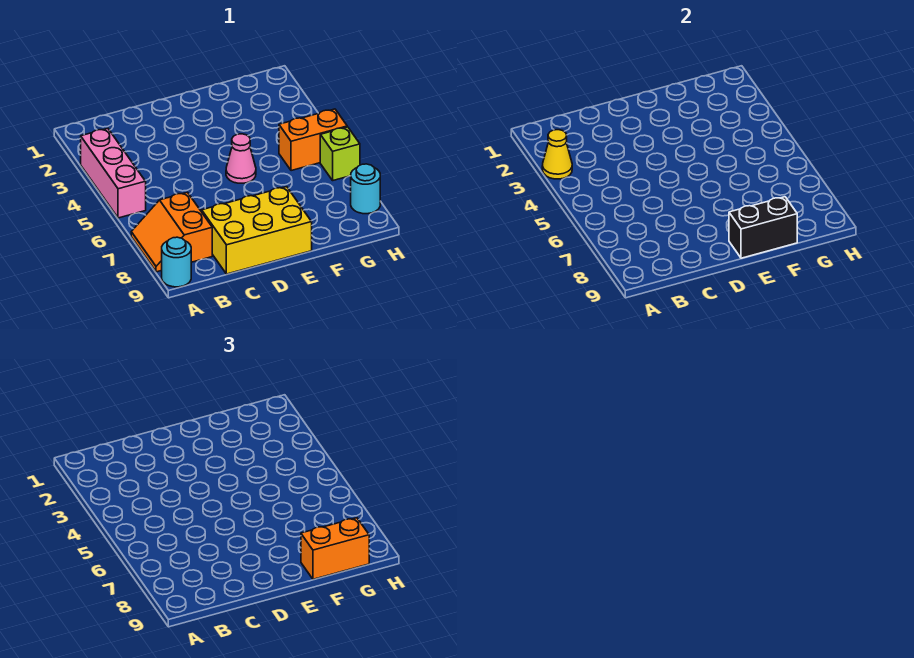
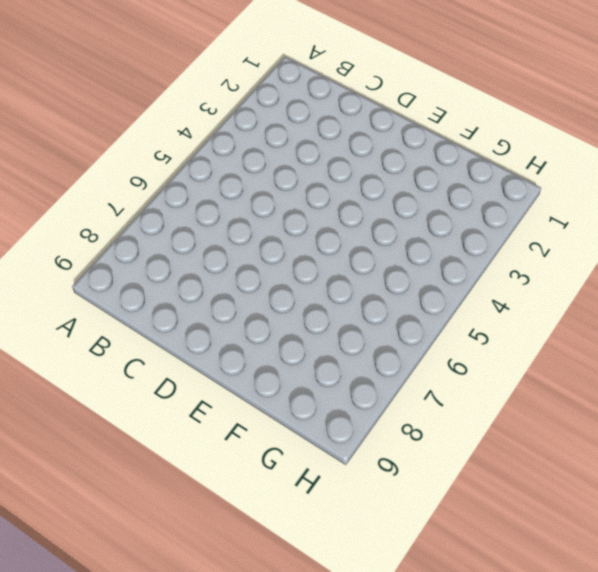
none -> pink brick A3:A5 level 1
none -> orange slope A7:B8 level 1 top B

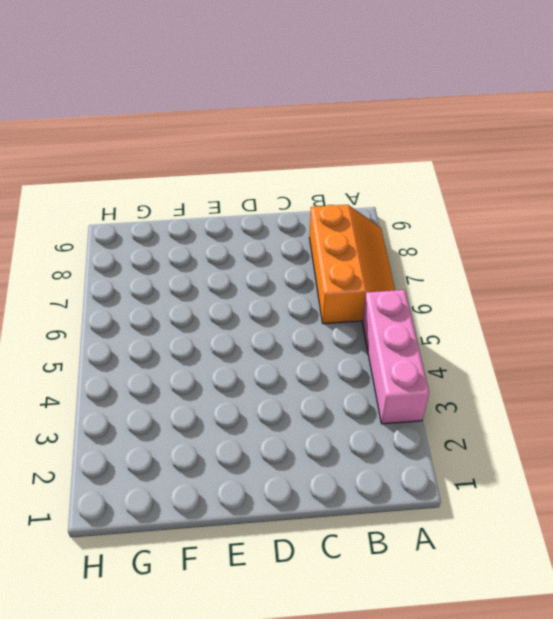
orange slope A6:B8 level 1 top B -> orange slope A7:B8 level 1 top B
none -> cyan round brick A9 level 1
none -> yellow brick C8:E9 level 1

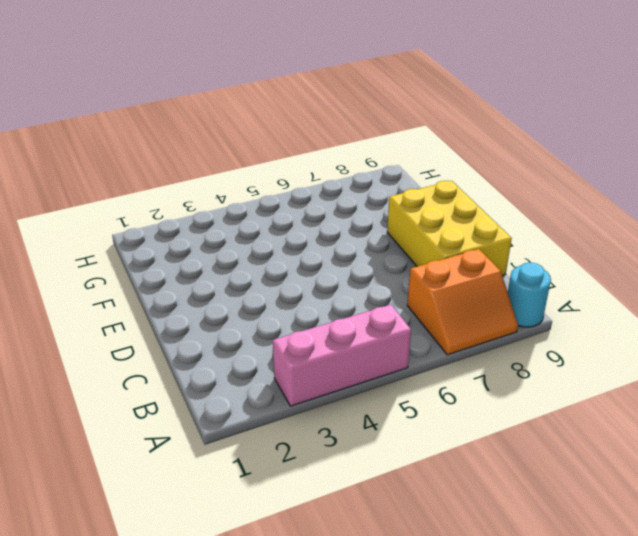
none -> pink cone E5 level 1
none -> orange brick G5:H5 level 1

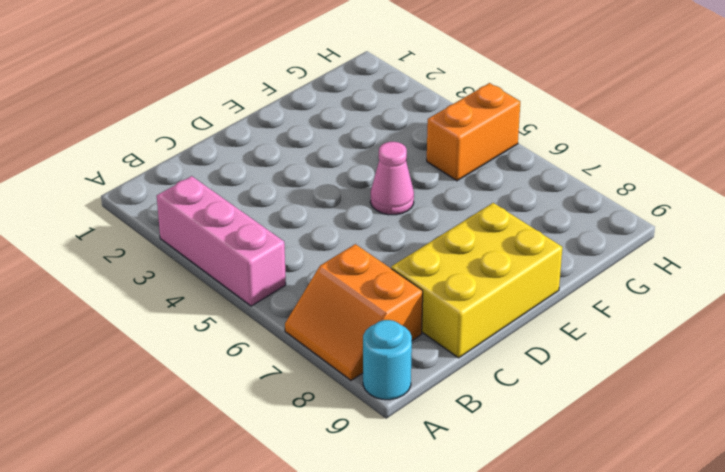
none -> lime brick H6 level 1
none -> cyan round brick H8 level 1

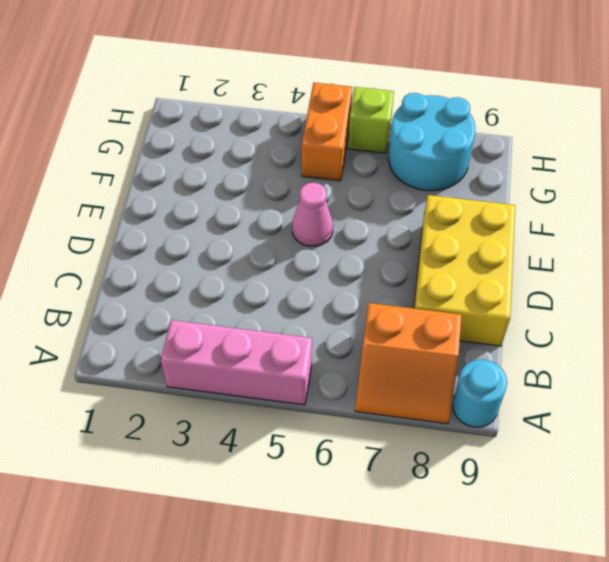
cyan round brick G7:H8 level 1 -> cyan round brick H8 level 1
none -> yellow cone A3 level 2
none -> black brick E9:F9 level 2

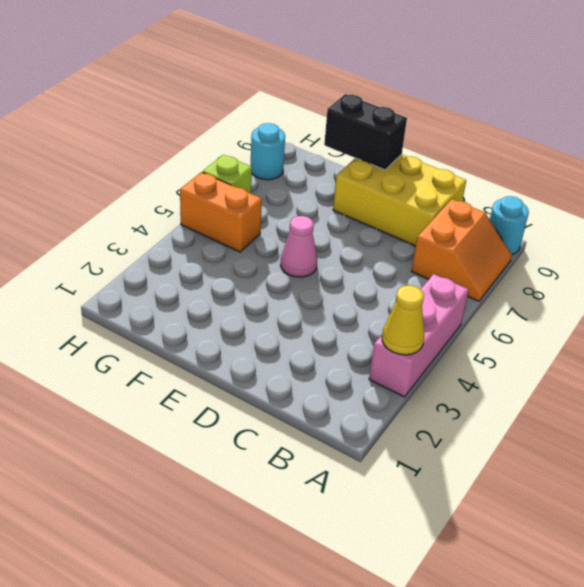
none -> orange brick F9:G9 level 3

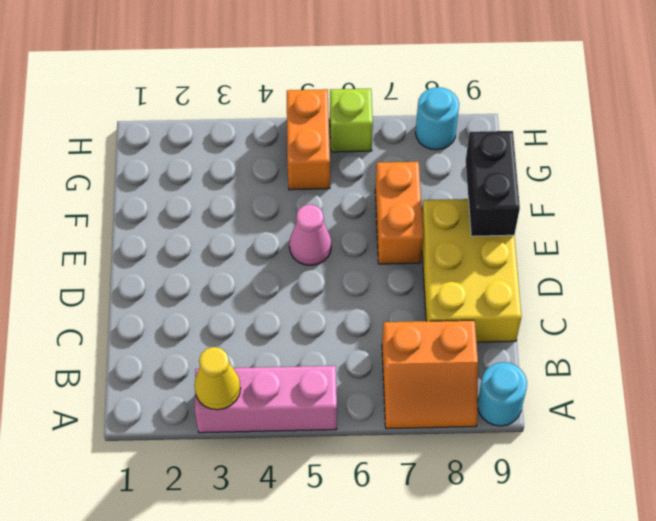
orange brick E7:F7 level 1 -> orange brick F9:G9 level 3

